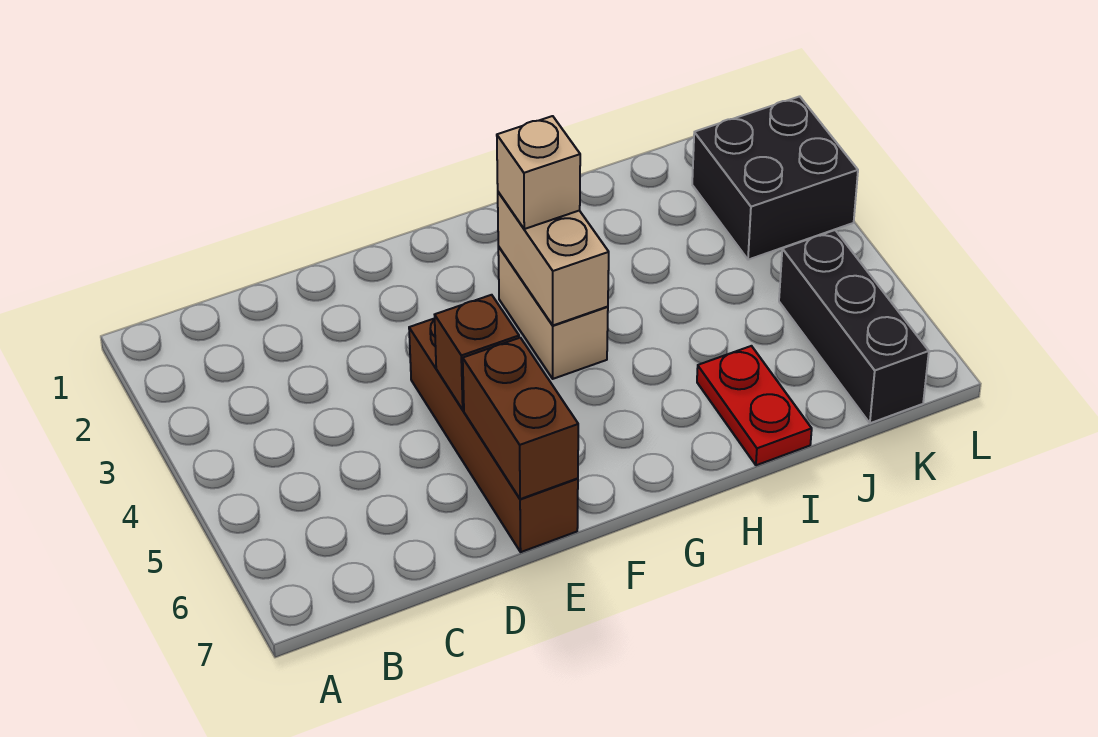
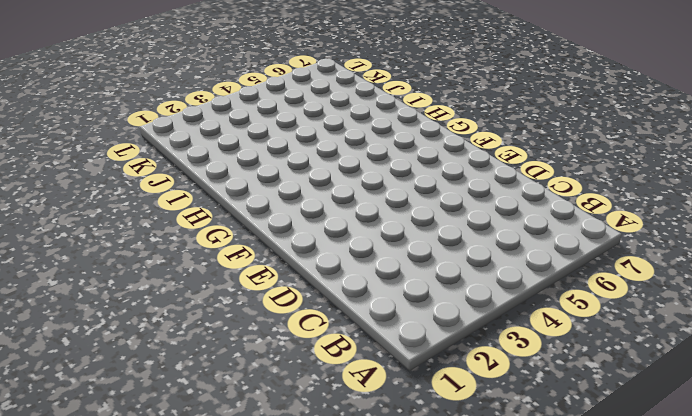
none -> brown brick E4:E7 level 1
none -> tan brick G3:G4 level 1

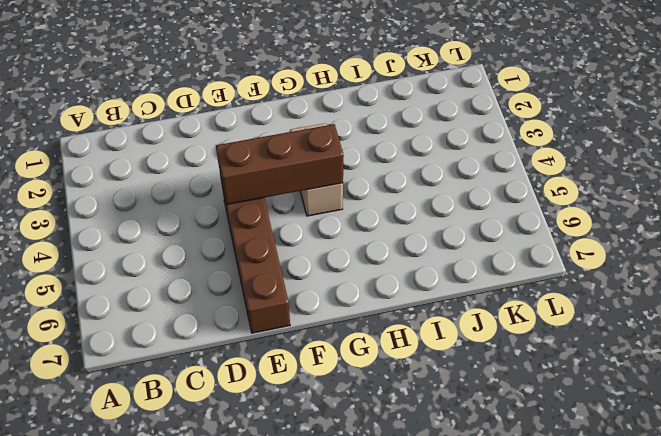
brown brick E4:G4 level 2 -> tan brick G3:G4 level 2
none -> red plate I6:I7 level 1
none -> black brick K2:L3 level 1

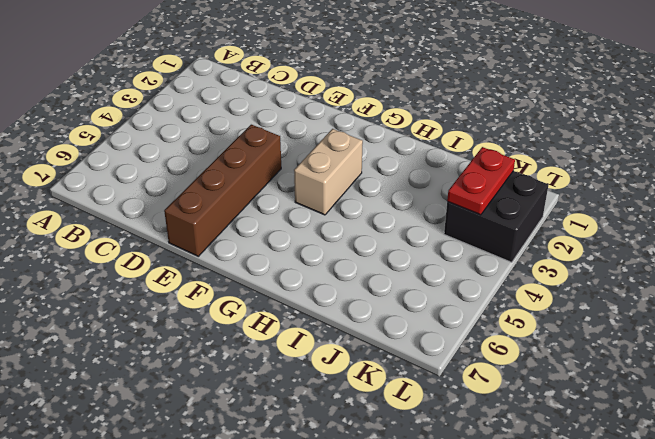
red plate K2:K3 level 2 -> red plate I6:I7 level 1
none -> black brick K5:K7 level 1
none -> brown brick E5 level 2

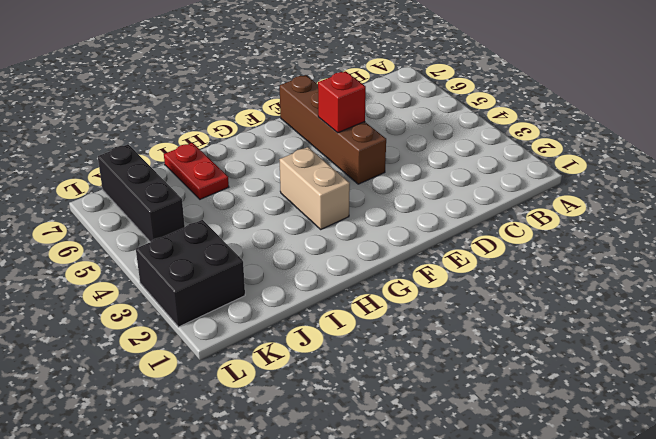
red brick E5 level 2 -> brown brick E5 level 2
none -> brown brick E6:E7 level 2
none -> tan brick G3:G4 level 2

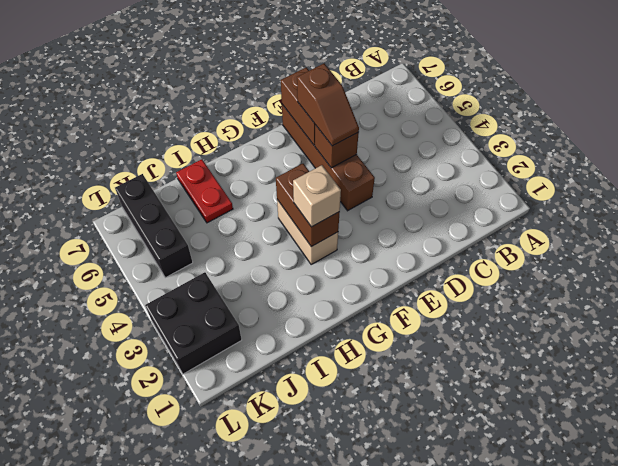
brown slope E5:E6 level 3 top 6 -> none
brown brick G3:G4 level 2 -> tan brick G3:G4 level 2

